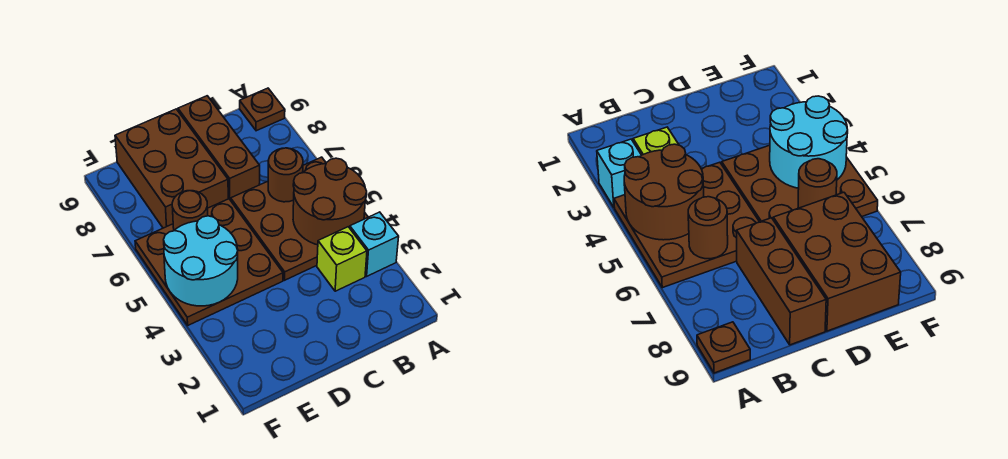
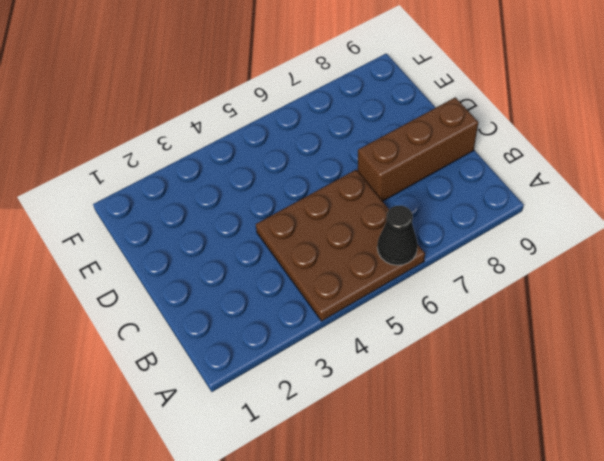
black cone A6 level 2 -> none
none -> cyan brick A3 level 1
none -> brown plate A9 level 1

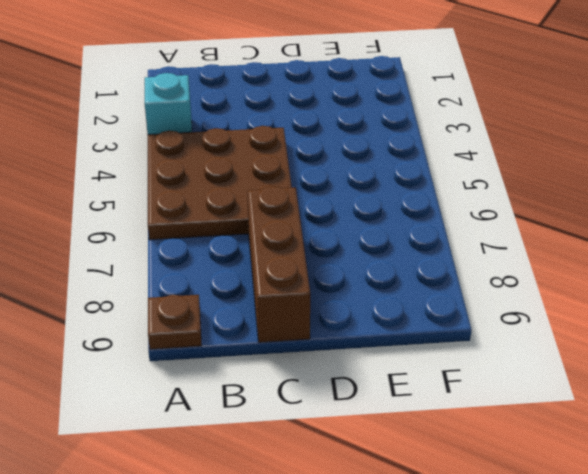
none -> lime brick B3 level 1
none -> brown plate D4:F6 level 1

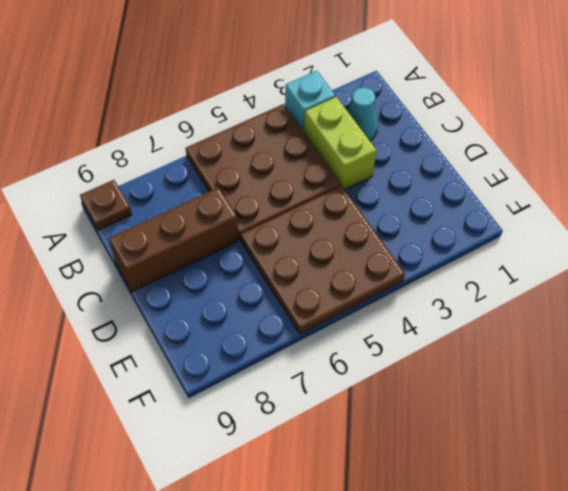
cyan cone B2 level 1 -> none
lime brick B3:C3 level 1 -> lime brick B3 level 1
none -> brown brick D7:E9 level 1
none -> brown round brick A4:B5 level 2

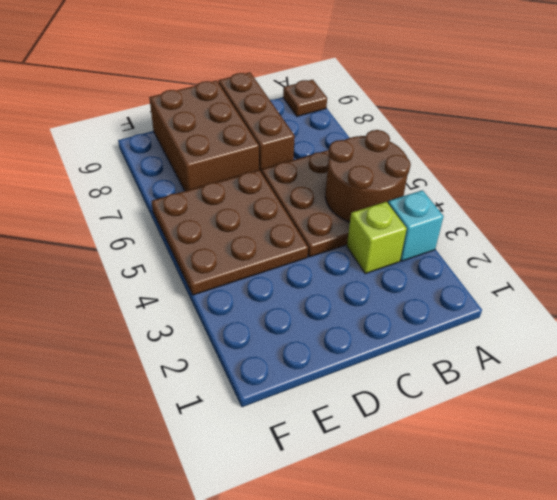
none -> brown round brick B6 level 2
none -> cyan round brick E4:F5 level 2

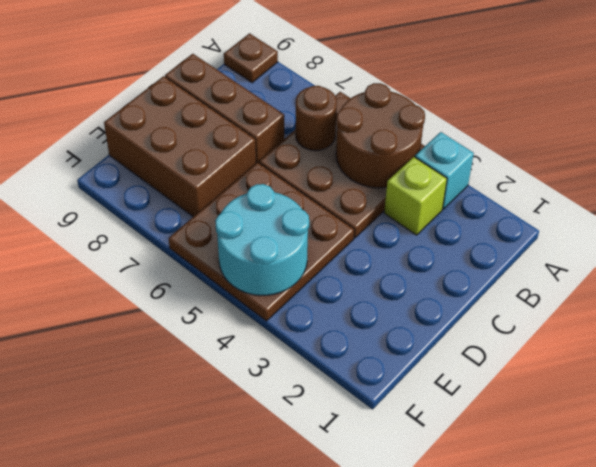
none -> brown round brick E6 level 2

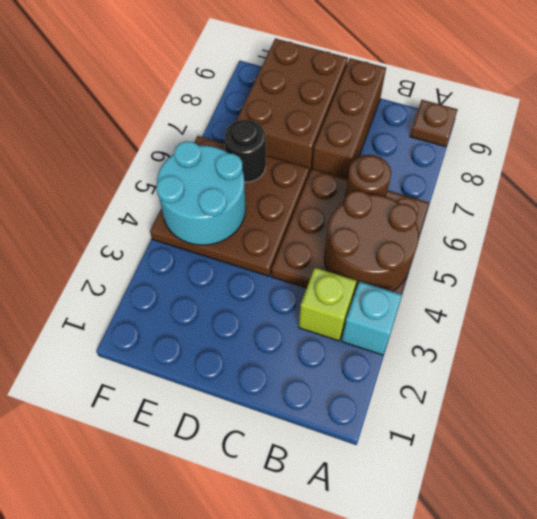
black round brick E6 level 2 -> brown round brick E6 level 2

